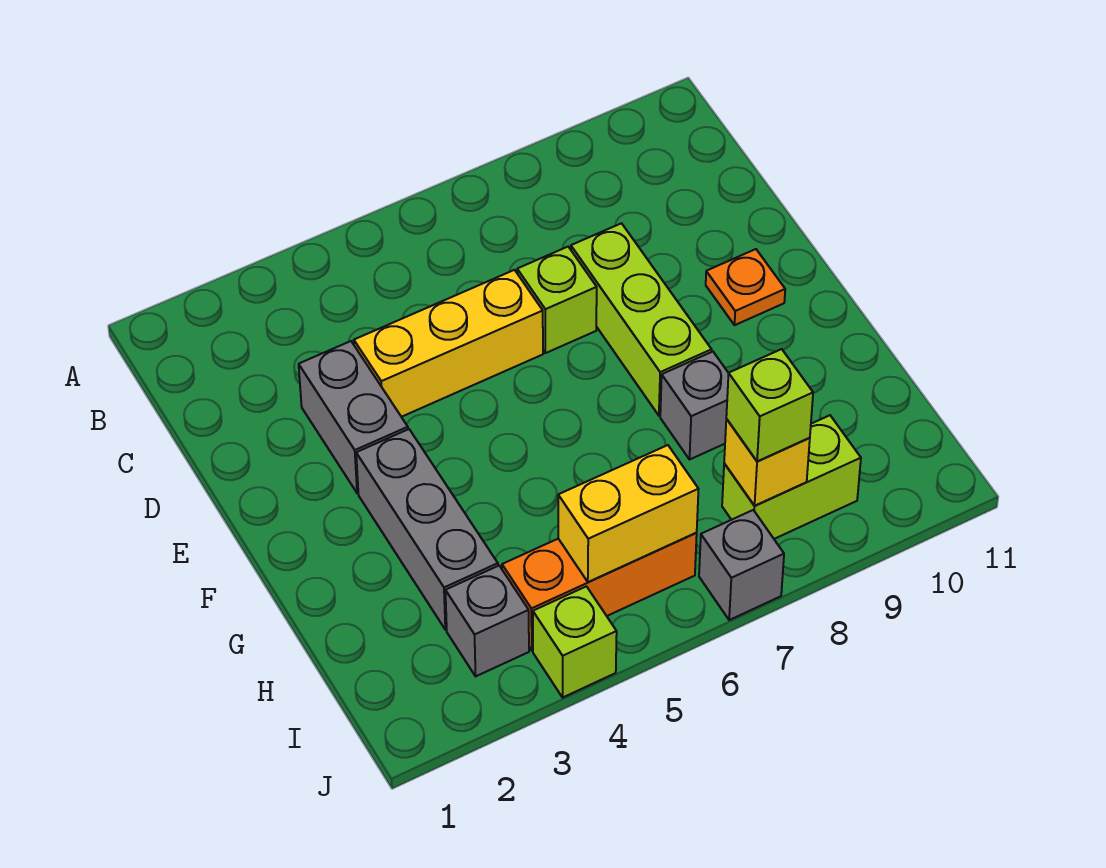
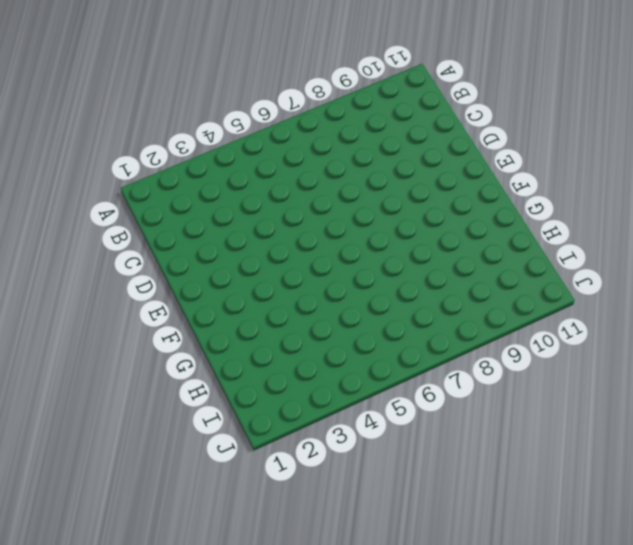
none -> grey brick D3:E3 level 1
none -> yellow brick D4:D6 level 1
none -> lime brick D7 level 1

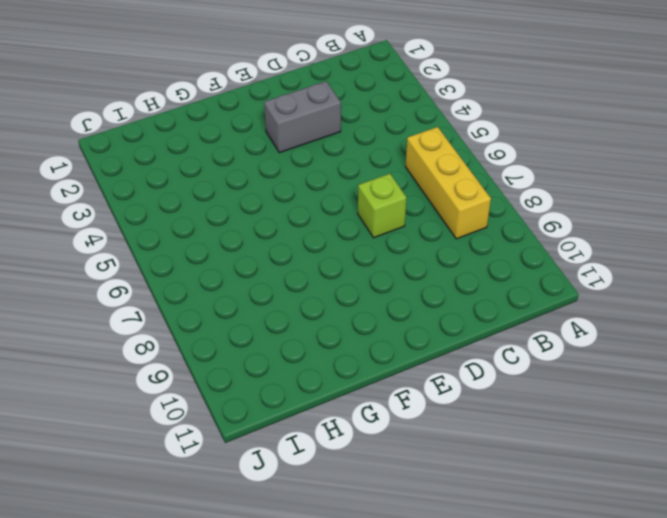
yellow brick B6:B8 level 1 -> yellow brick D4:D6 level 1
none -> lime brick D8:F8 level 1
none -> orange plate E10 level 1
none -> grey brick F3:H3 level 1

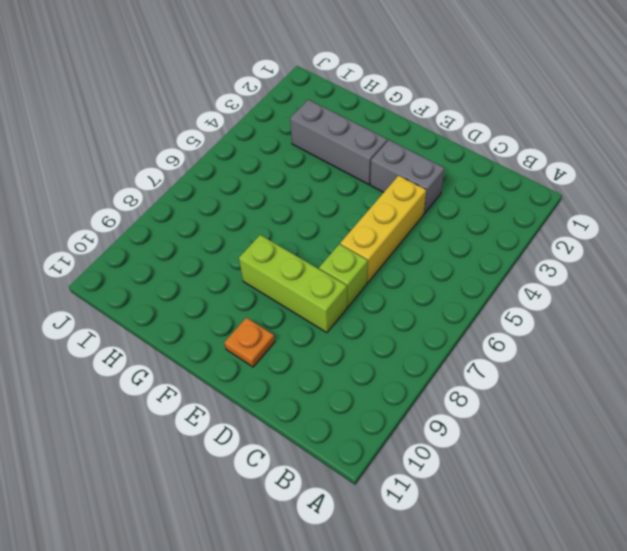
none -> grey brick G8 level 1
none -> grey brick I3 level 1
none -> orange brick I4:I6 level 1

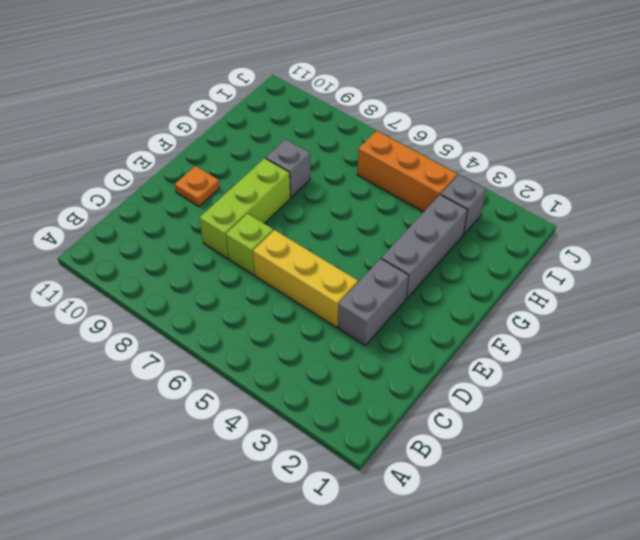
none -> lime brick I8:I9 level 1
none -> lime brick J4 level 1
none -> grey brick J7 level 1

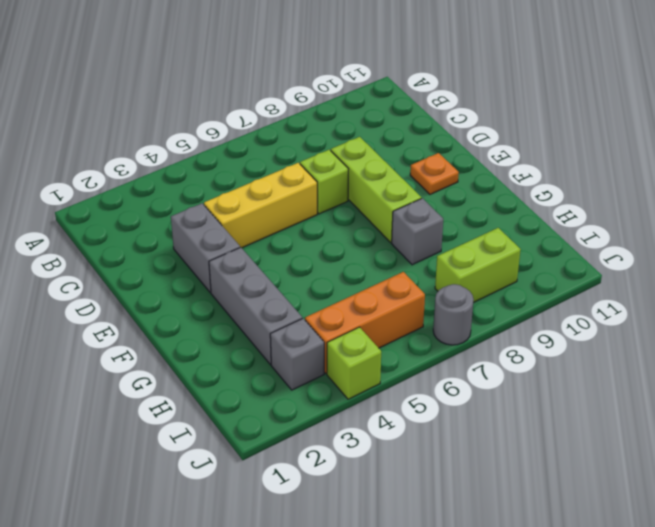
grey round brick J7 level 1 -> grey brick J7 level 1
none -> yellow brick I5:I6 level 2
none -> yellow brick I8 level 2
none -> lime brick I8 level 3

